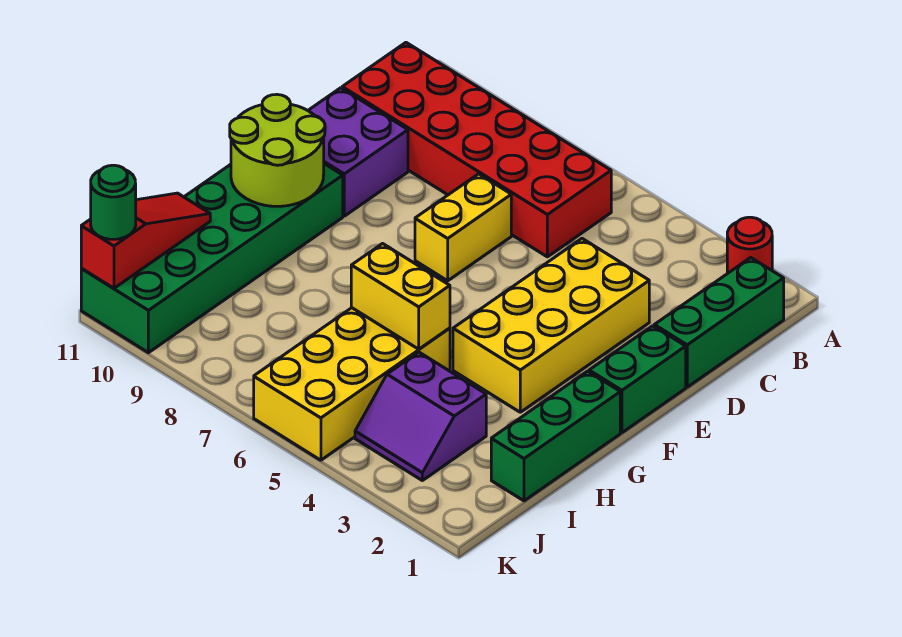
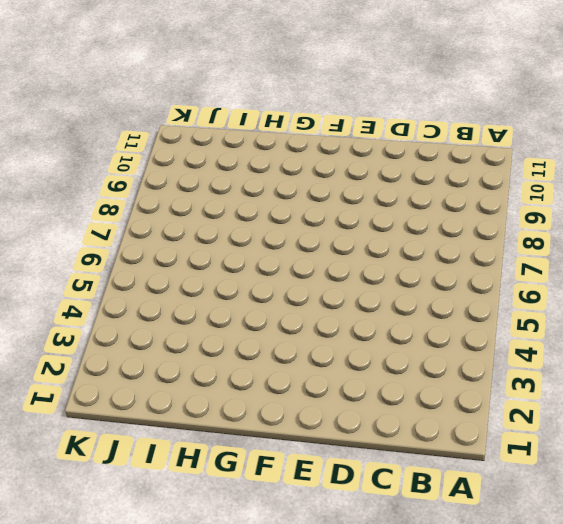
none -> red round brick A2 level 1
none -> green brick B1:D1 level 1
none -> red brick B6:C11 level 1

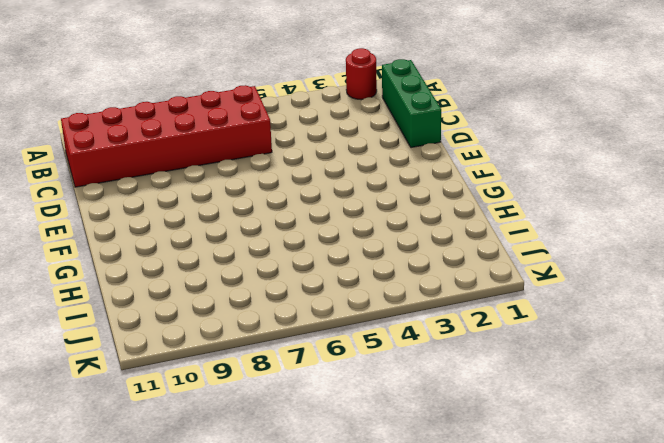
none -> yellow brick D3:G4 level 1
none -> yellow brick D7:E7 level 1
none -> purple brick D10:E11 level 1

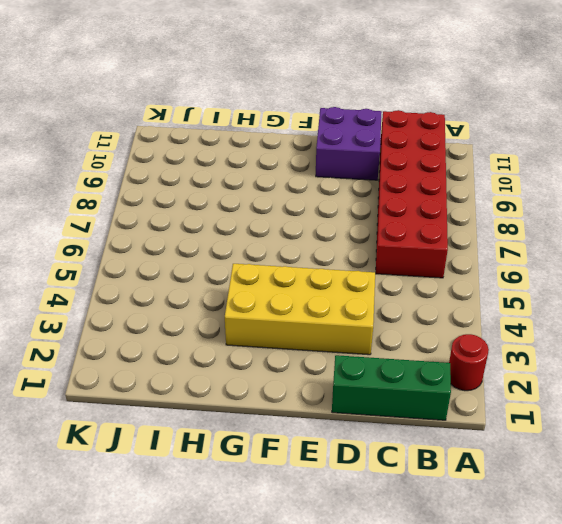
none -> yellow brick D7:E7 level 1
none -> green brick E1:F1 level 1
none -> green brick F10:K11 level 1

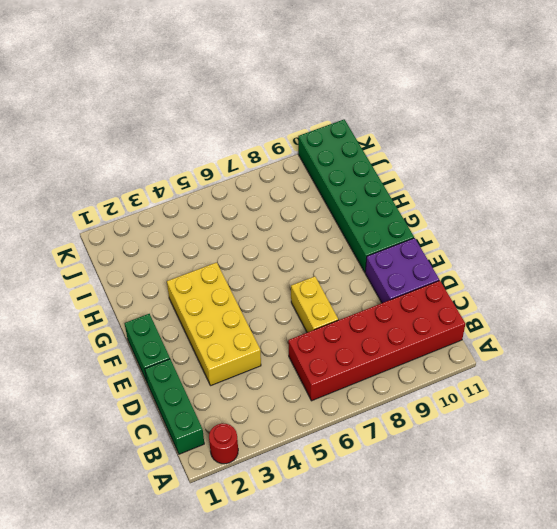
none -> green brick G1:I1 level 1
none -> yellow brick H5:K6 level 1
none -> purple slope I3:J4 level 1 top I

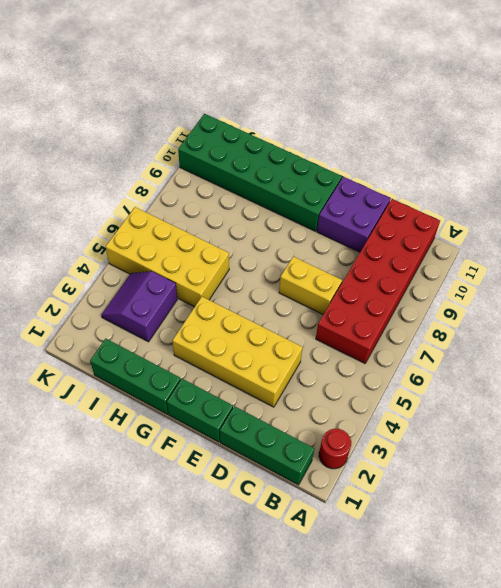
none -> lime round brick F10:G11 level 2
none -> yellow brick H5:H6 level 2
none -> red slope I11:K11 level 2 top K

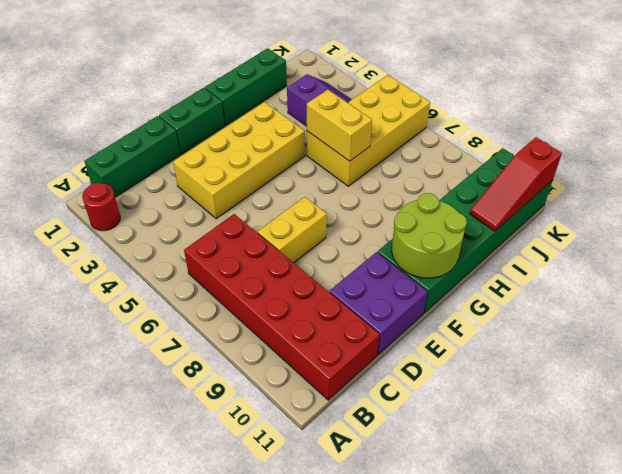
none -> green round brick K11 level 3

